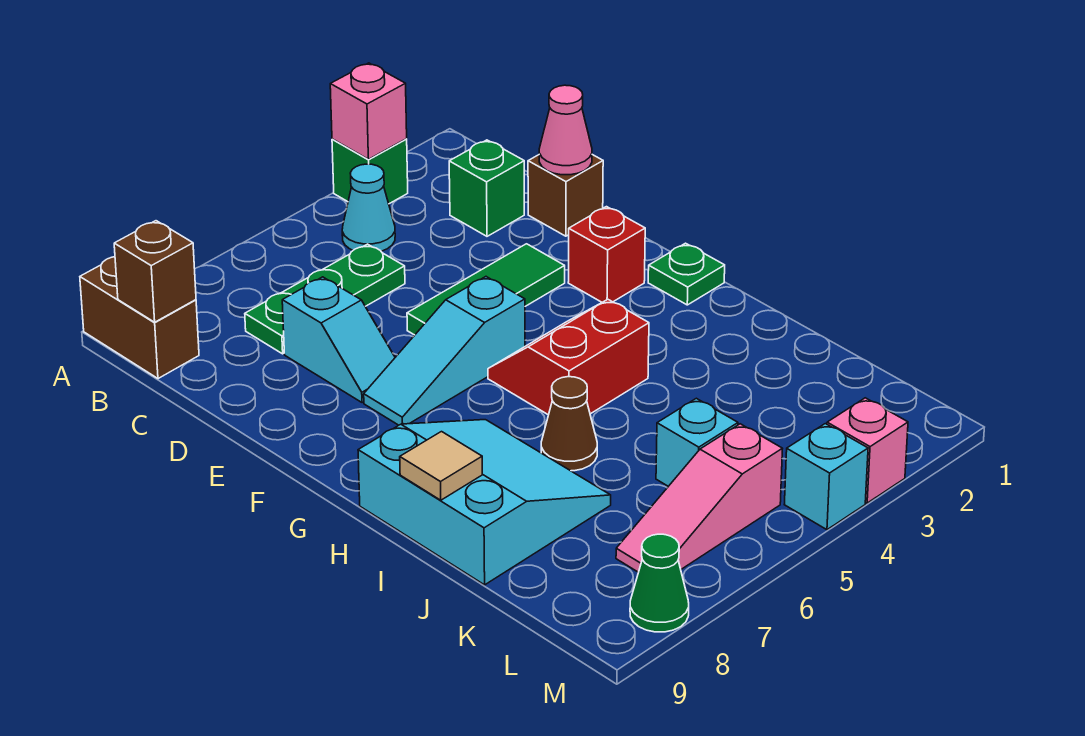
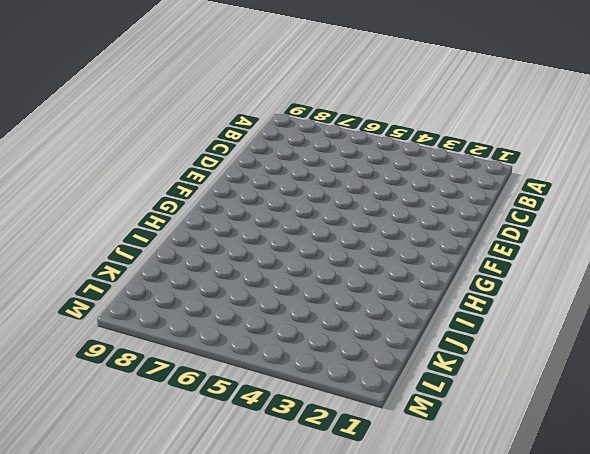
none -> green brick A3 level 1
none -> brown brick A9:B9 level 1
none -> cyan cone B4 level 1

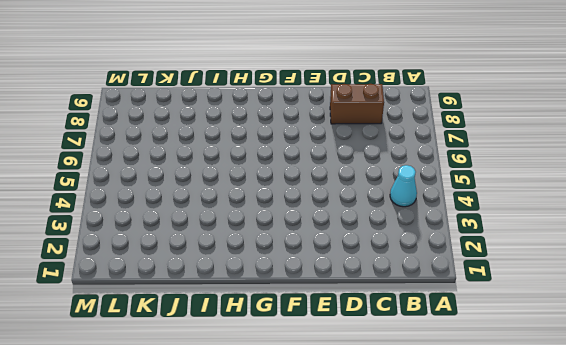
brown brick C8:D8 level 1 -> brown brick A9:B9 level 1
none -> green brick A3 level 1
none -> green brick C2 level 1
none -> green plate C5:C7 level 1

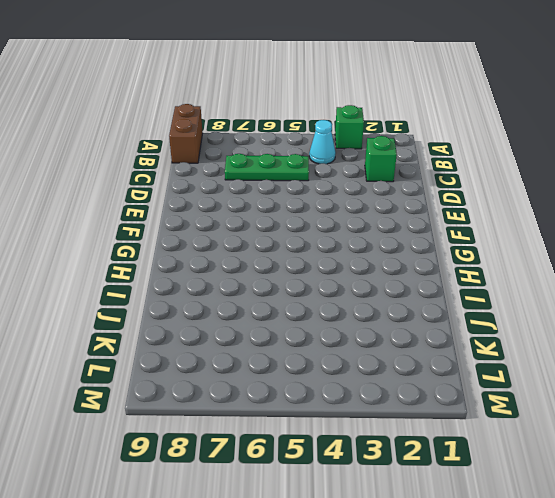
none -> brown brick D1 level 1
none -> cyan slope D7:E7 level 1 top D
none -> green tile E3:E5 level 1

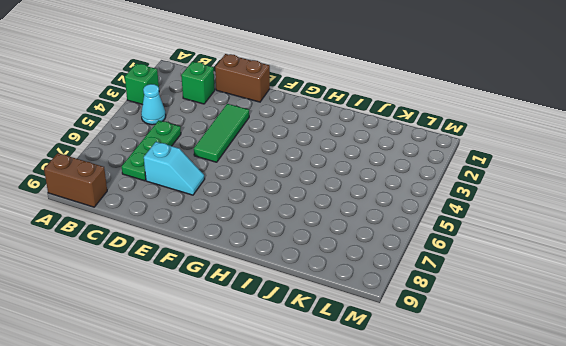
brown brick D1:E1 level 1 -> brown brick D1 level 1
none -> red brick F2 level 1
none -> cyan slope F5:F7 level 1 top 5
none -> green plate G1 level 1

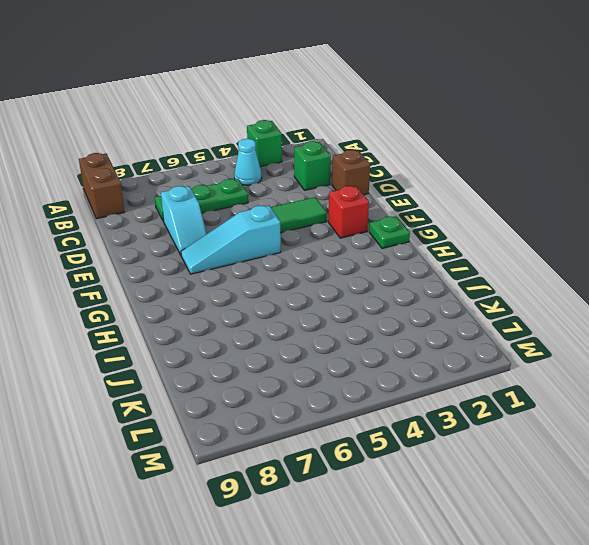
none -> red slope G4:H5 level 1 top H
none -> cyan slope H7:J9 level 1 top 9
none -> brown cone I6 level 1

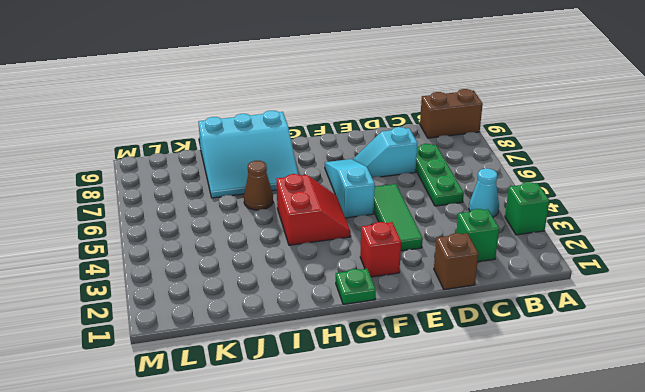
none -> cyan brick K5 level 1
none -> pink slope L5:L7 level 1 top 5
none -> pink brick M3 level 1

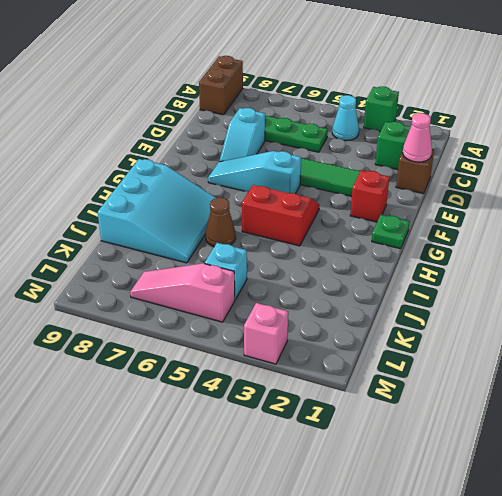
none -> cyan brick M4 level 1
none -> green cone M8 level 1
none -> pink brick A3 level 2

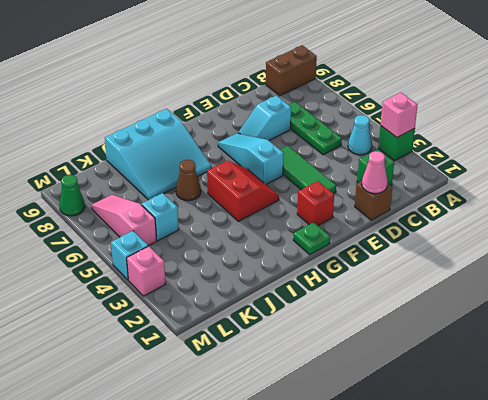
none -> brown brick B9 level 2
none -> tan tile I9 level 2

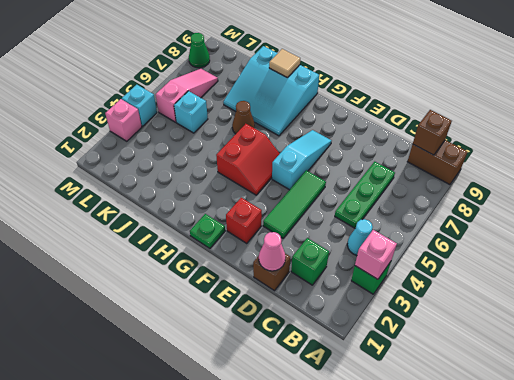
none -> cyan slope D7:E7 level 1 top D

